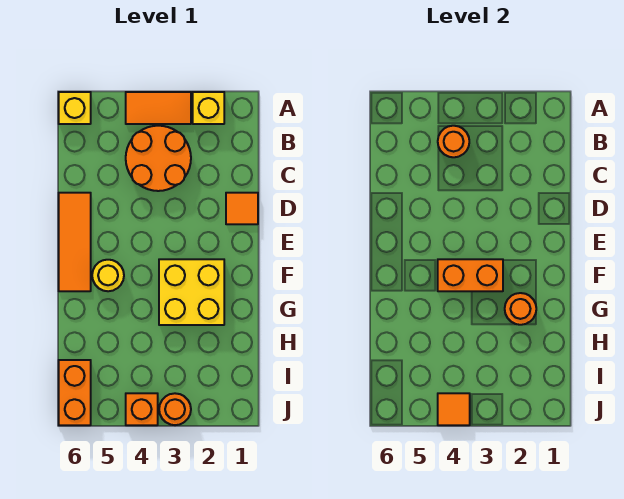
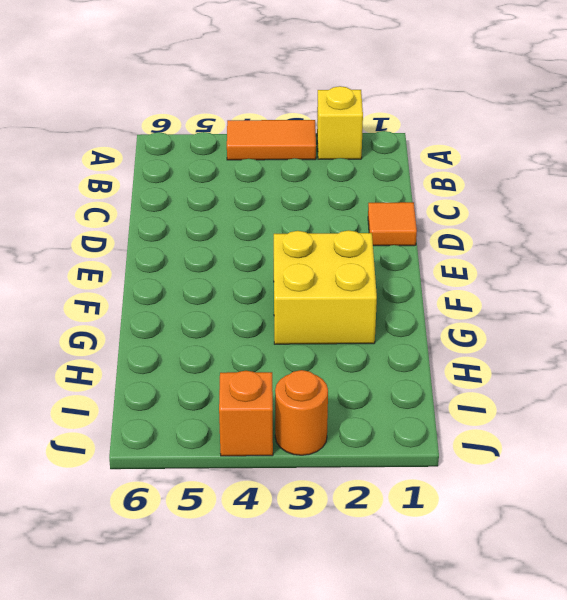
none -> yellow brick A6 level 1
none -> orange round brick B3:C4 level 1
none -> orange tile D6:F6 level 1

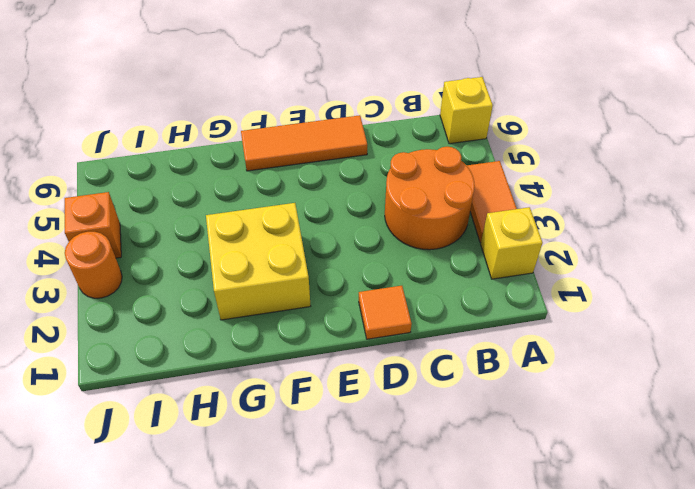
none -> yellow round brick F5 level 1
none -> orange brick I6:J6 level 1
none -> orange round brick B4 level 2

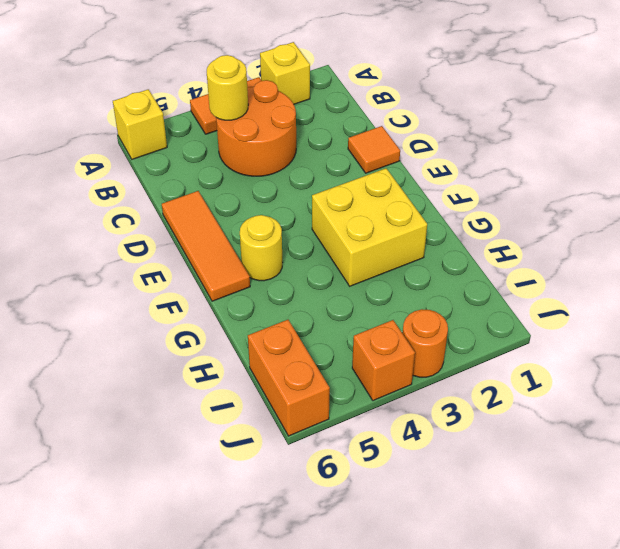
yellow round brick B4 level 2 -> orange round brick B4 level 2
none -> orange brick F3:F4 level 2
none -> orange round brick G2 level 2
none -> orange tile J4 level 2

